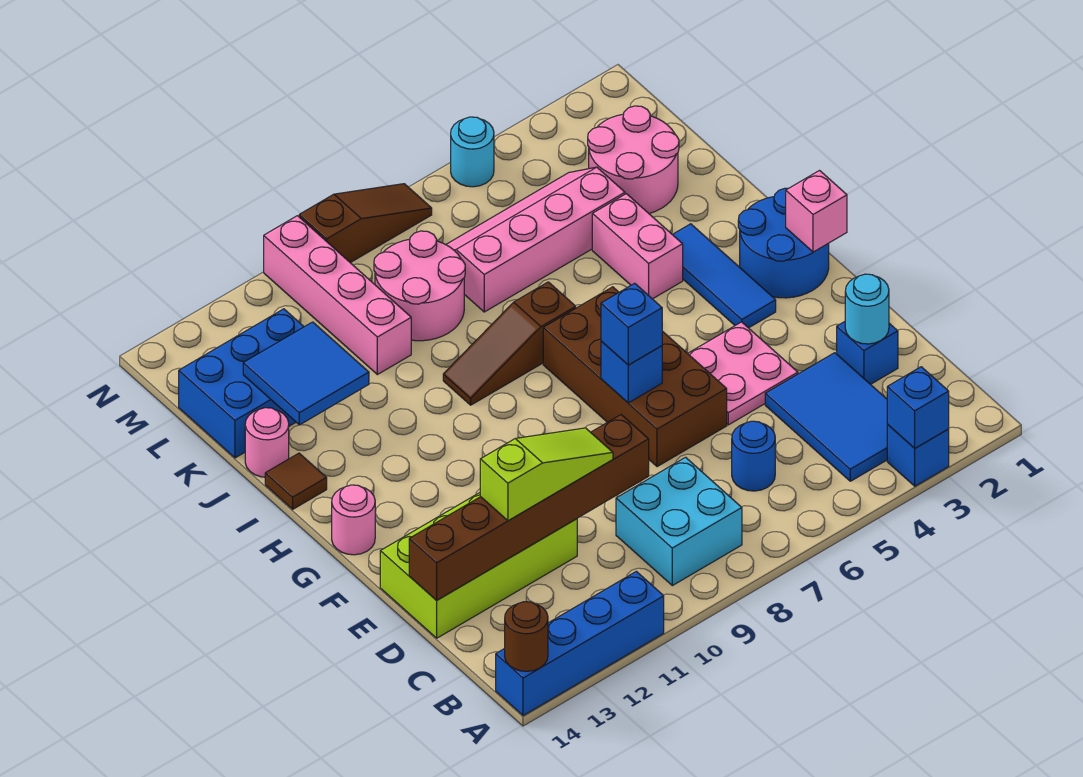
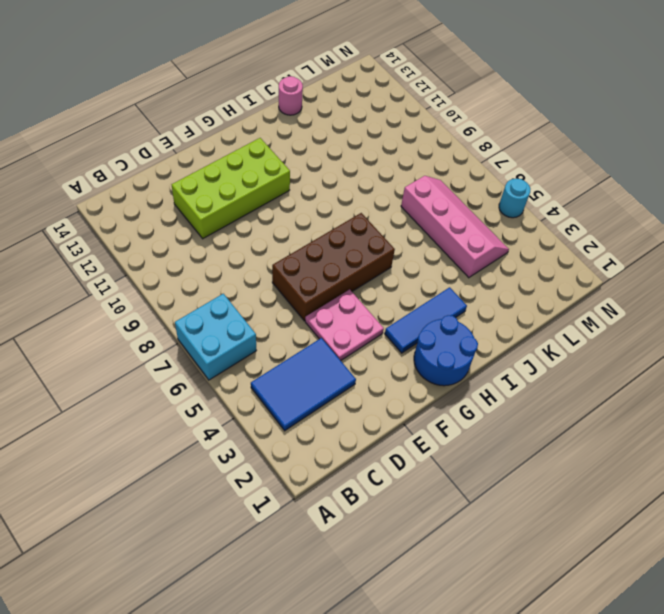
cyan brick A6:B7 level 1 -> cyan brick B8:C9 level 1
lime brick D11:G12 level 1 -> lime brick D11:E14 level 1
none -> blue brick A3 level 1
none -> blue brick A11:A14 level 1
none -> blue round brick C6 level 1
none -> blue brick D2 level 1

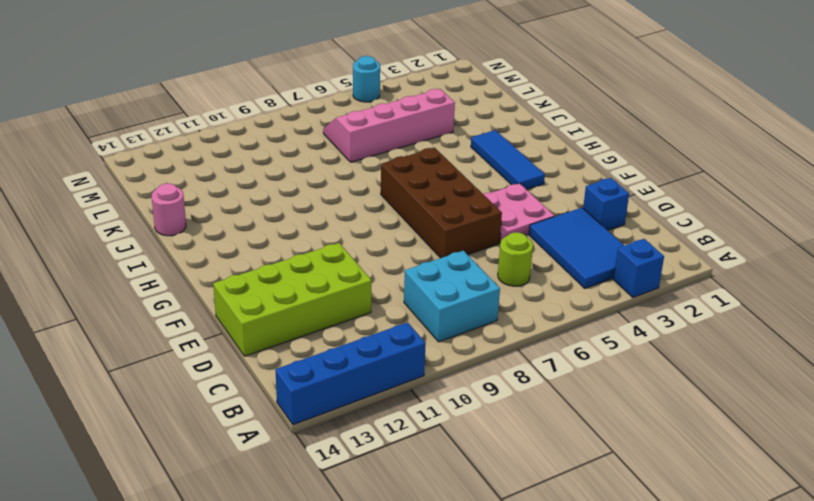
lime round brick C6 level 1 -> blue round brick C6 level 1
none -> blue round brick G1:H2 level 1
none -> pink round brick G14 level 1
none -> pink brick I4:J4 level 1
none -> brown slope I7:I9 level 1 top 7

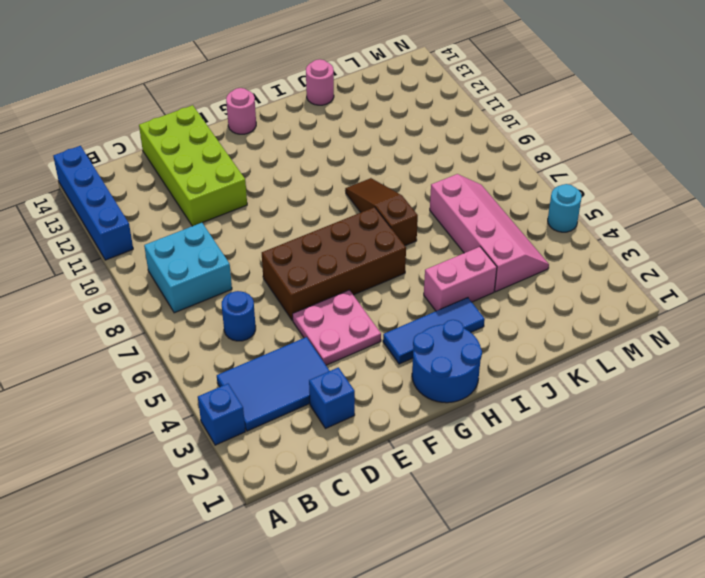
none -> brown tile I14 level 1
none -> pink round brick K2:L3 level 1
none -> pink round brick K8:L9 level 1
none -> pink brick K10:N10 level 1

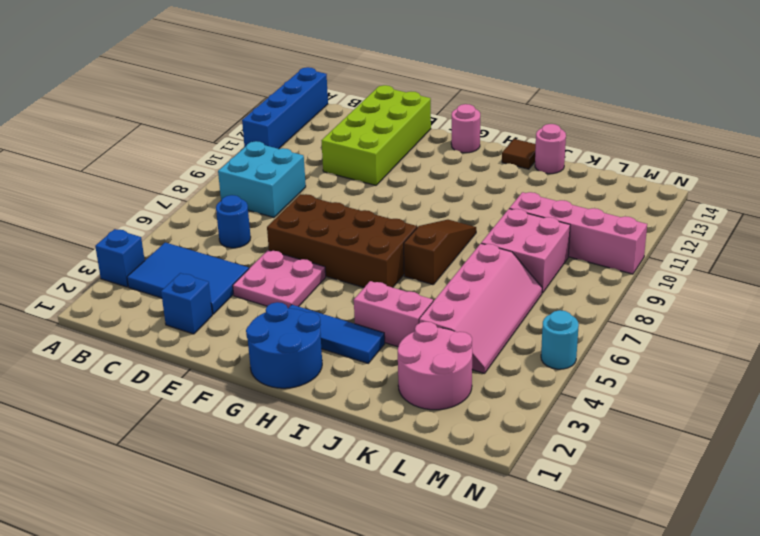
pink brick K8:L9 level 1 -> pink round brick K8:L9 level 1
none -> blue brick K12:L14 level 1
none -> brown slope N7:N9 level 1 top 9
none -> blue brick A3 level 2
none -> brown round brick A14 level 2

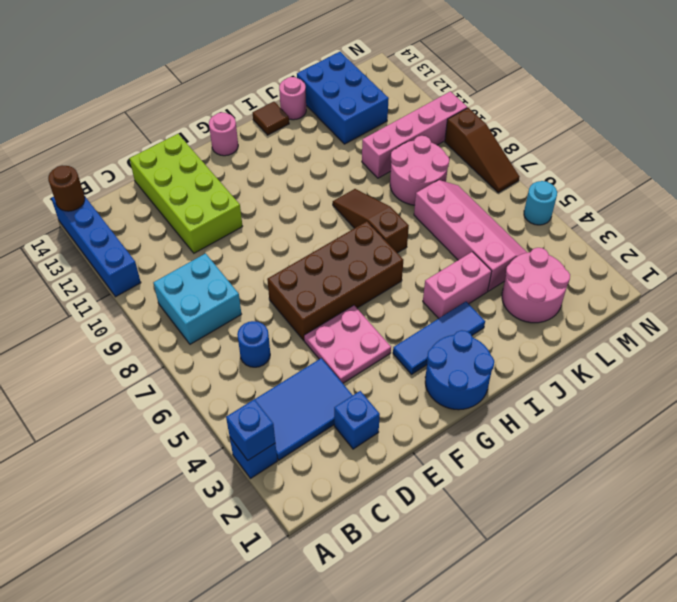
none -> cyan round brick D2 level 2
none -> brown brick D9:D14 level 2
none -> blue brick F7 level 2
none -> pink brick G1 level 2

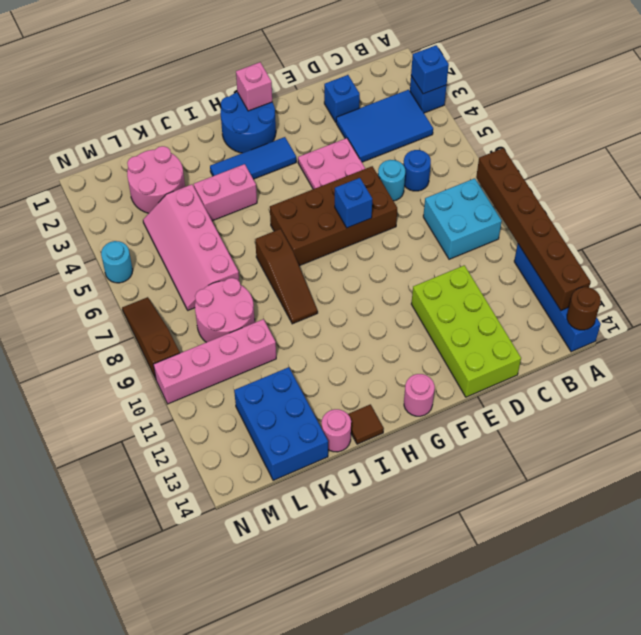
brown brick A8:A13 level 2 -> brown brick D9:D14 level 2
cyan round brick D6 level 1 -> cyan round brick D2 level 2
none -> blue tile J12:K13 level 2
none -> lime slope D10:D12 level 3 top 12
none -> blue brick F7 level 3

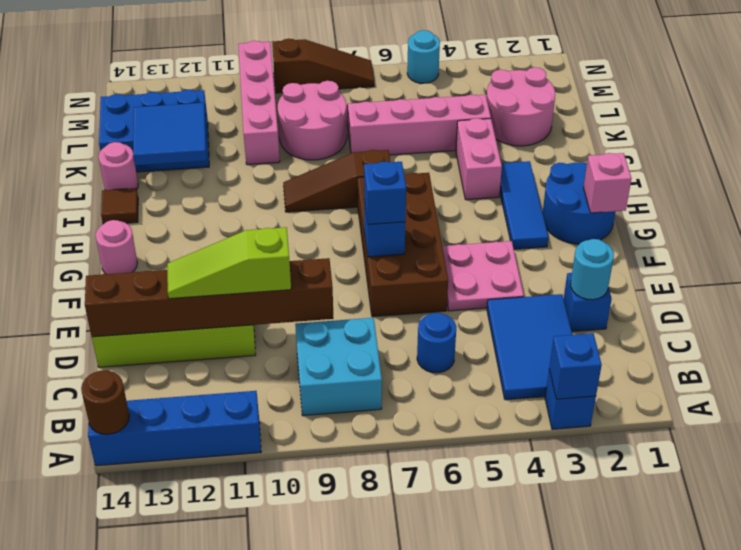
lime slope D10:D12 level 3 top 10 -> lime slope D10:D12 level 3 top 12

